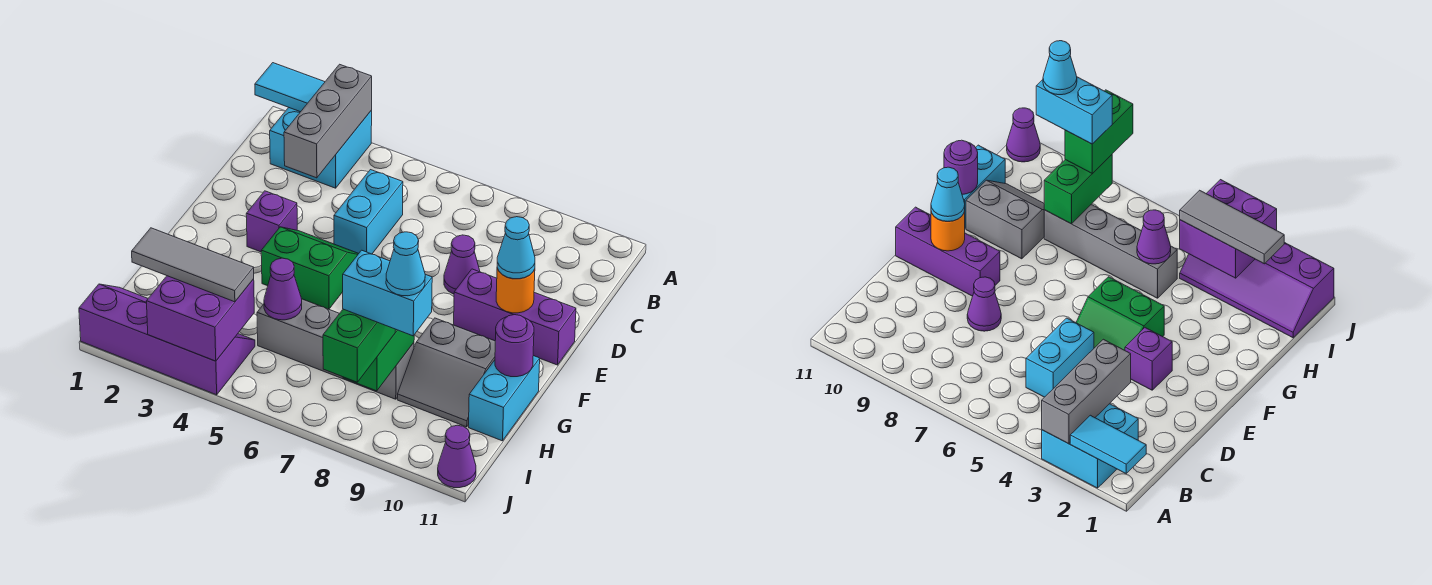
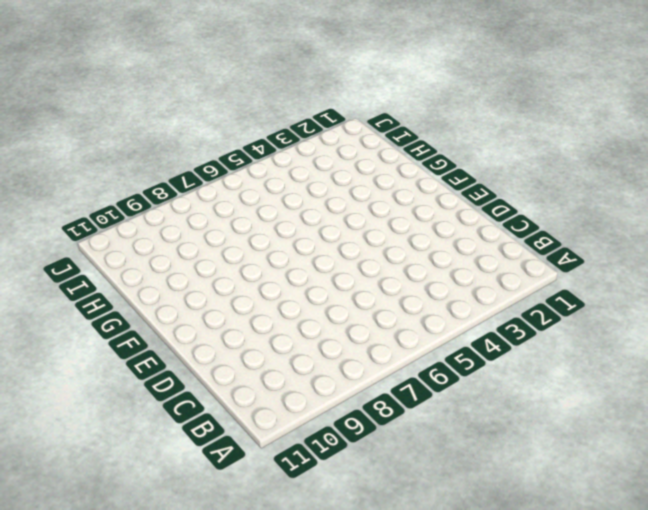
none -> cyan brick A2:B3 level 1
none -> cyan brick C5:D5 level 1
none -> purple cone D8 level 1

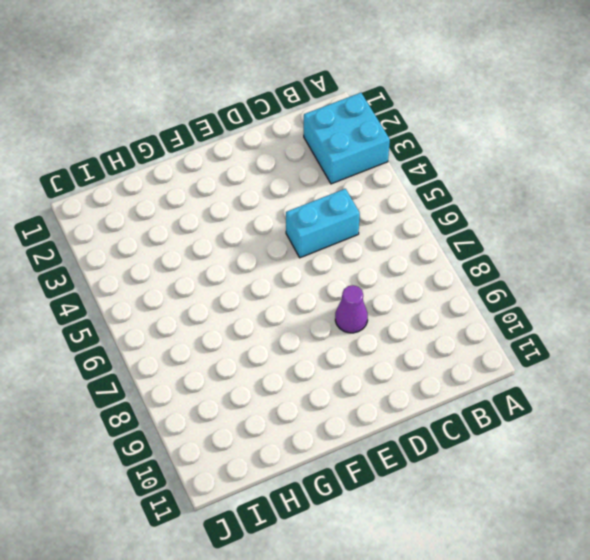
none -> purple brick E3 level 1
none -> green slope E4:F5 level 1 top F
none -> purple brick E9:E11 level 1

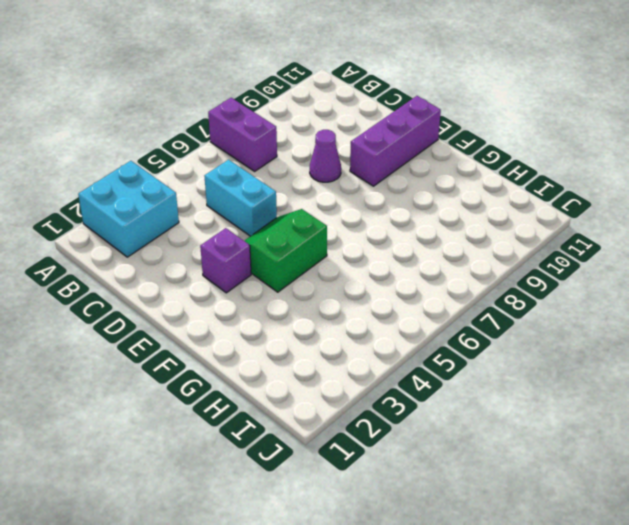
purple brick A7:B7 level 1 -> none
none -> grey slope G9:H10 level 1 top G
none -> cyan brick G11:H11 level 1
none -> grey brick H5:H8 level 1

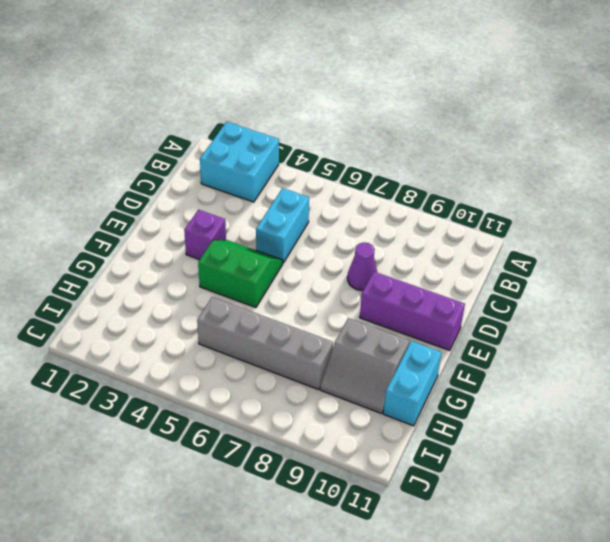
none -> purple slope I1:J4 level 1 top J
none -> purple cone J11 level 1
none -> cyan tile A1:A2 level 2

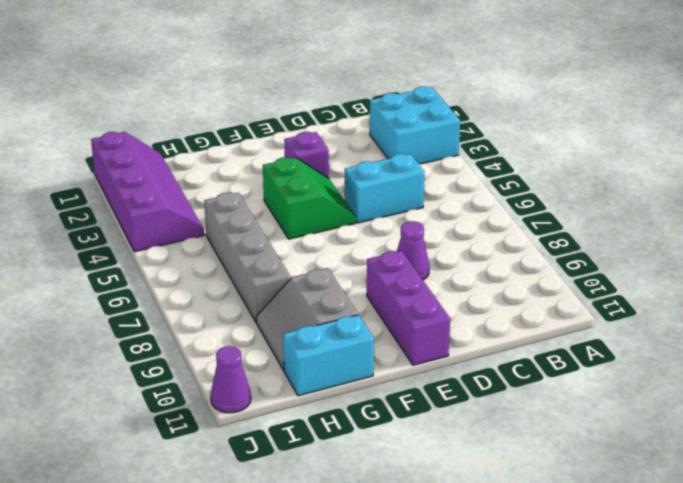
none -> cyan tile A1:A2 level 2
none -> grey brick A3:C3 level 2
none -> orange round brick E10 level 2

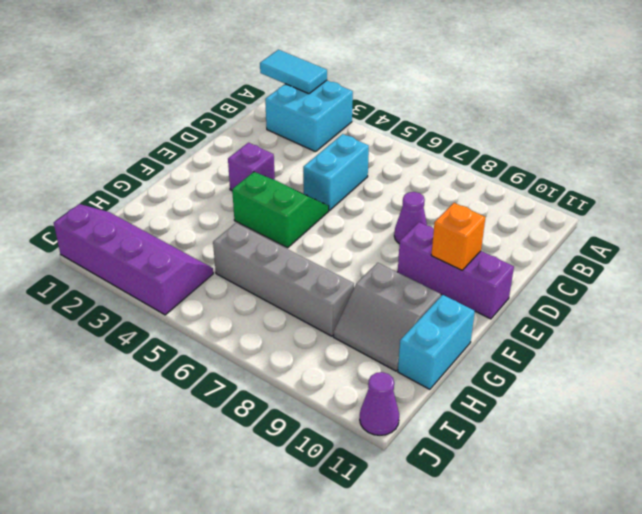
orange brick E10 level 2 -> orange round brick E10 level 2
none -> grey brick A3:C3 level 2
none -> purple round brick G11 level 2
none -> purple cone H5 level 2

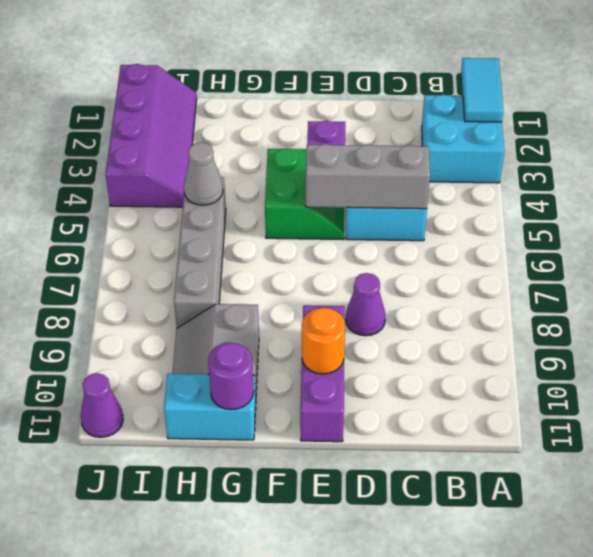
grey brick C5:E5 level 2 -> grey brick A3:C3 level 2
grey cone H5 level 2 -> purple cone H5 level 2
none -> green brick H8:I8 level 2
none -> purple brick I3:J4 level 2
none -> cyan cone E10 level 3

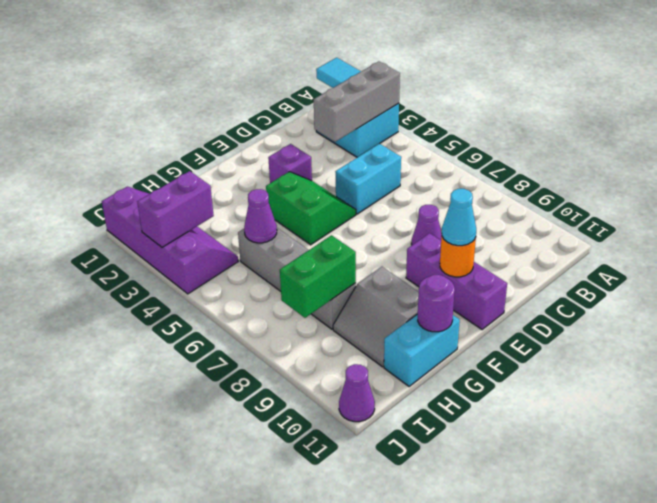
purple brick I3:J3 level 2 -> purple brick I3:J4 level 2
none -> grey tile I2:I4 level 3
none -> green brick I8:J8 level 3
none -> cyan brick I8:I9 level 4

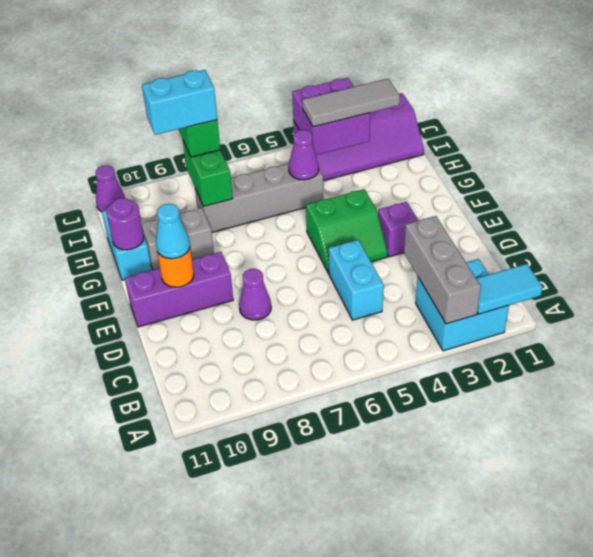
none -> cyan cone I9 level 5

